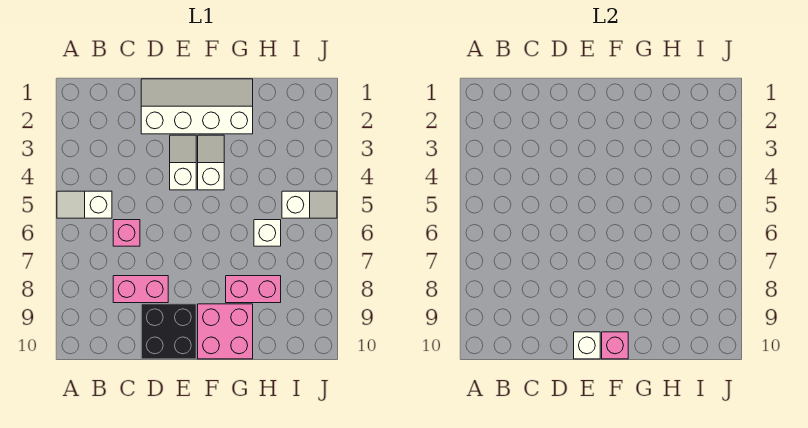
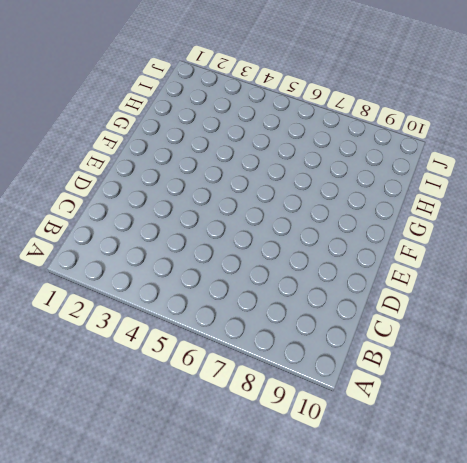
none -> white slope A5:B5 level 1 top B
none -> pink brick C6 level 1
none -> pink brick C8:D8 level 1

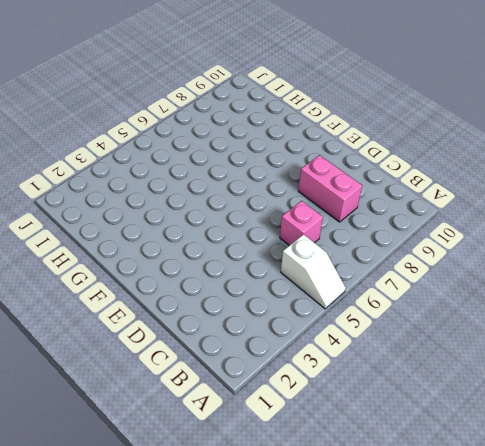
none -> white slope D1:G2 level 1 top 2
none -> black brick D9:E10 level 1
none -> white slope E3:E4 level 1 top 4

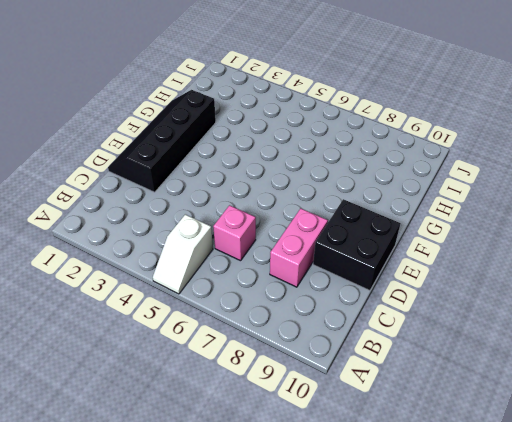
black slope D1:G2 level 1 top 2 -> white slope D1:G2 level 1 top 2
none -> white slope E3:E4 level 1 top 4
none -> white slope F3:F4 level 1 top 4
none -> pink brick F9:G10 level 1

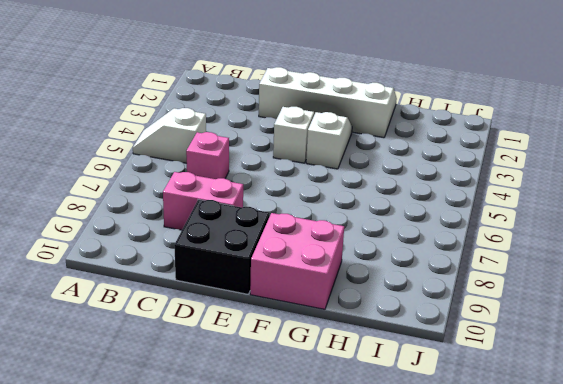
none -> pink brick G8:H8 level 1
none -> white brick H6 level 1
none -> white slope I5:J5 level 1 top I

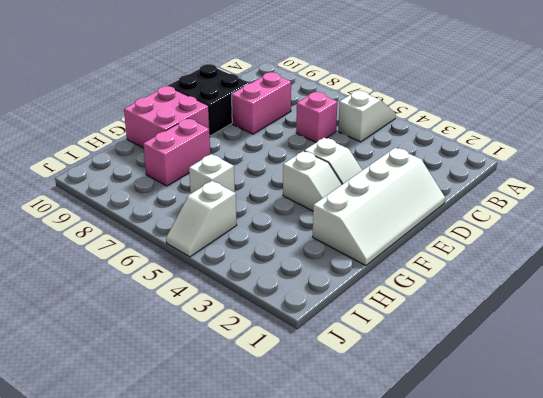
none -> white brick E10 level 2
none -> pink brick F10 level 2

